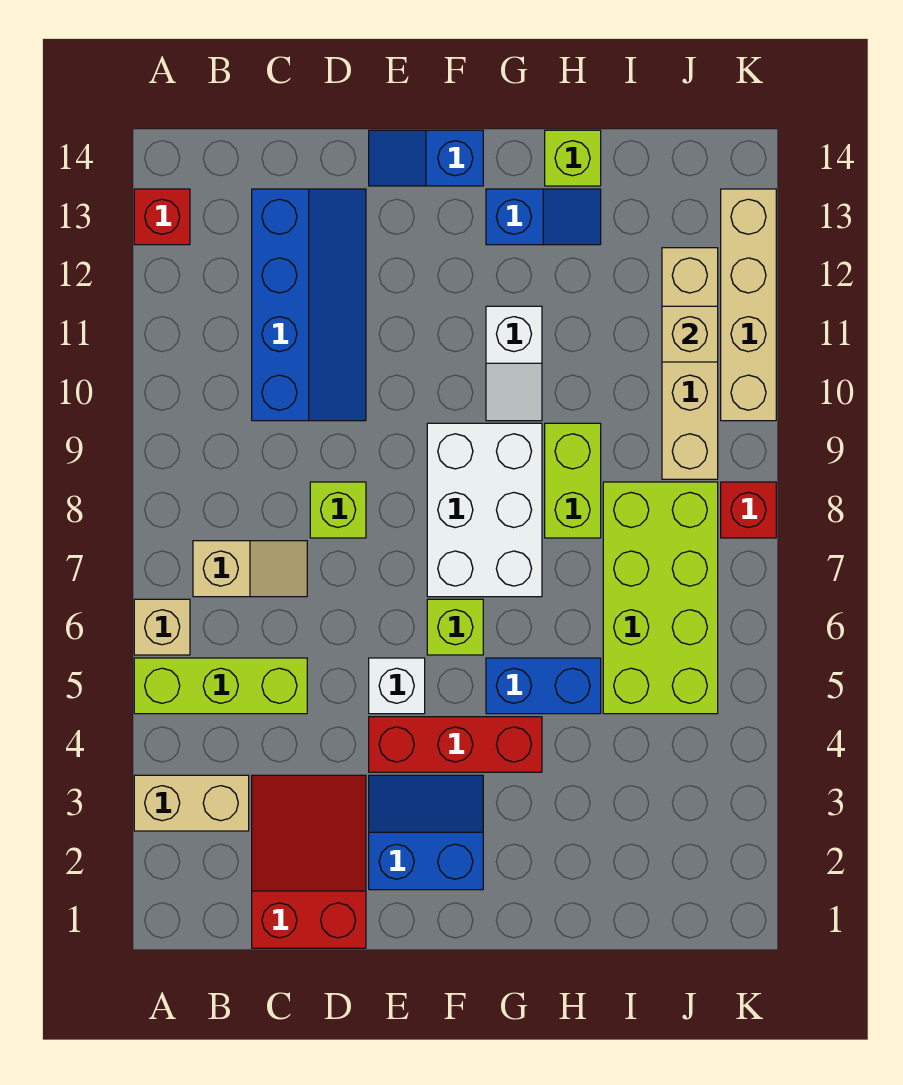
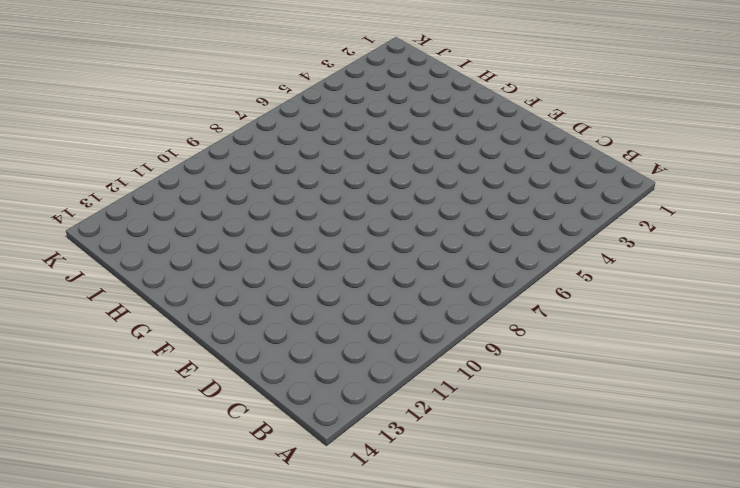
none -> tan brick A3:B3 level 1
none -> lime brick A5:C5 level 1
none -> tan brick A6 level 1

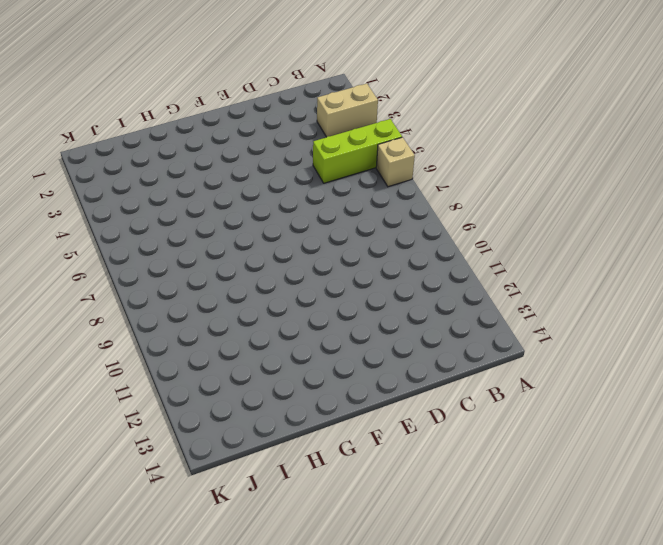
none -> red brick A13 level 1
none -> tan slope B7:C7 level 1 top B
none -> red slope C1:D3 level 1 top 1

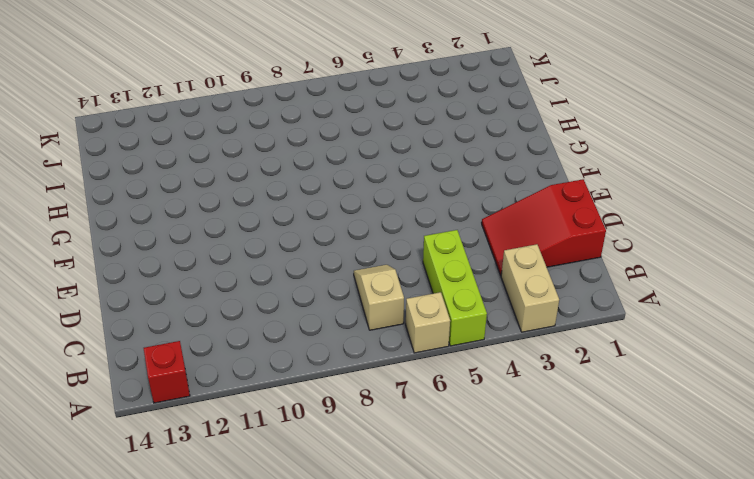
none -> blue slope C10:D13 level 1 top C
none -> lime brick D8 level 1
none -> blue slope E2:F3 level 1 top 2

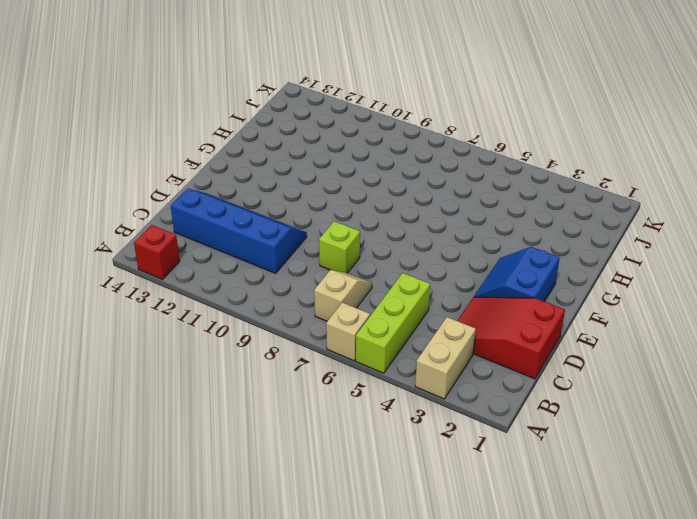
none -> red brick E4:G4 level 1
none -> white brick E5 level 1
none -> blue slope E14:F14 level 1 top F

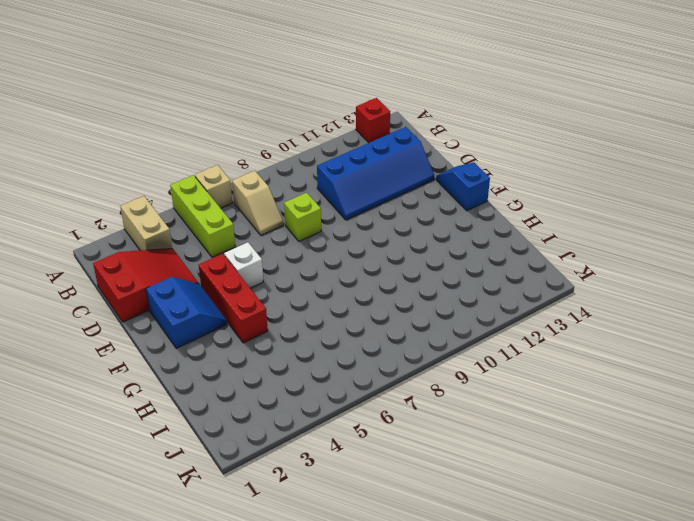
none -> lime brick F6 level 1
none -> white brick F7:G9 level 1
none -> blue brick G5:H5 level 1

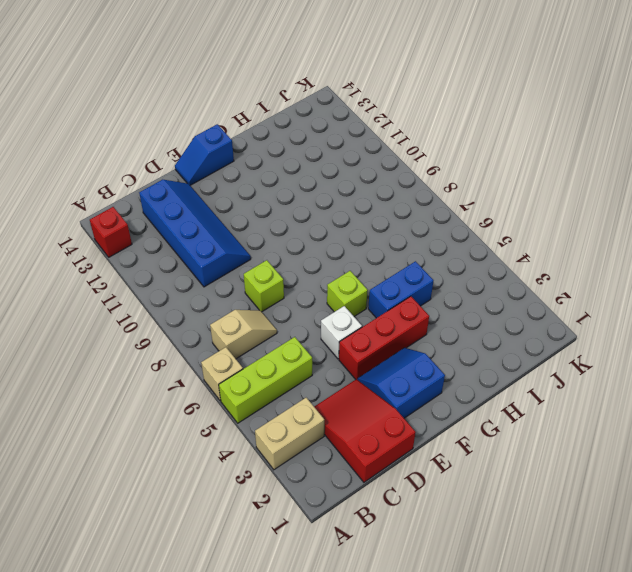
none -> white brick F7:G9 level 1
none -> white slope G10:G11 level 1 top 11
none -> blue slope G13:H13 level 1 top G

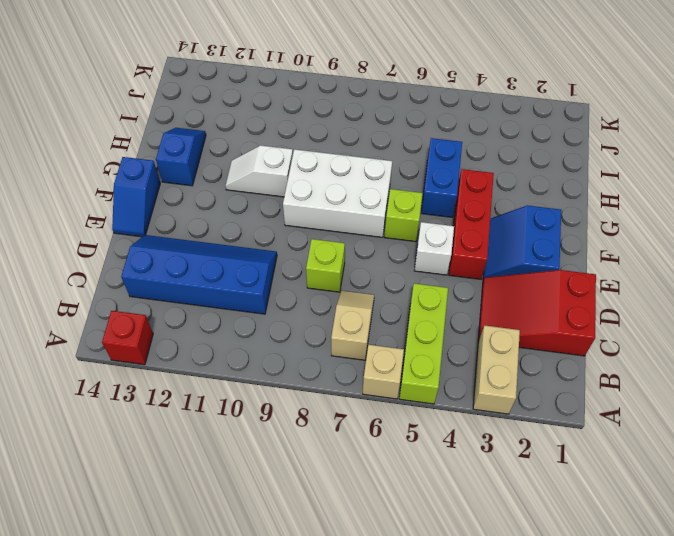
white slope G10:G11 level 1 top 10 -> white slope G10:G11 level 1 top 11
none -> lime brick H8:H9 level 1
none -> lime brick H14 level 1
none -> lime brick I5:J8 level 1

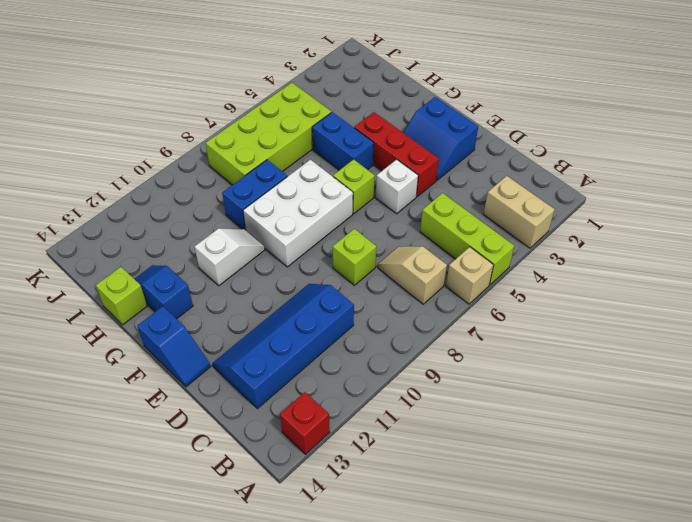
blue brick H8:H9 level 1 -> lime brick H8:H9 level 1
none -> red slope C1:D3 level 1 top 1
none -> tan brick J9:J12 level 1
none -> red brick K8 level 1

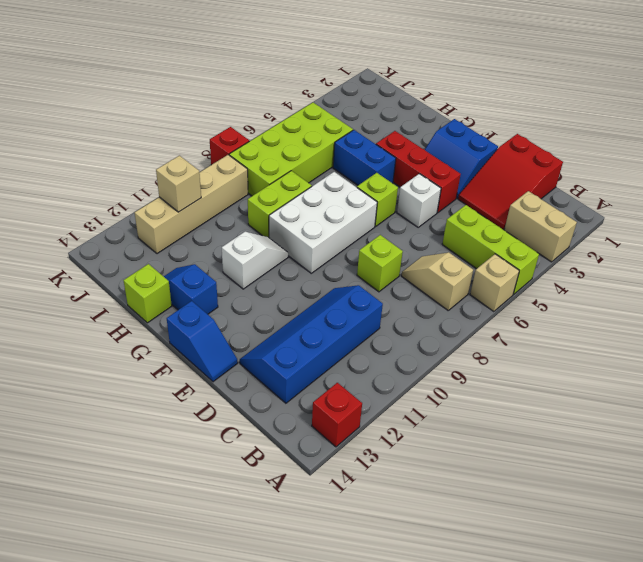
none -> tan brick K10:K13 level 1

